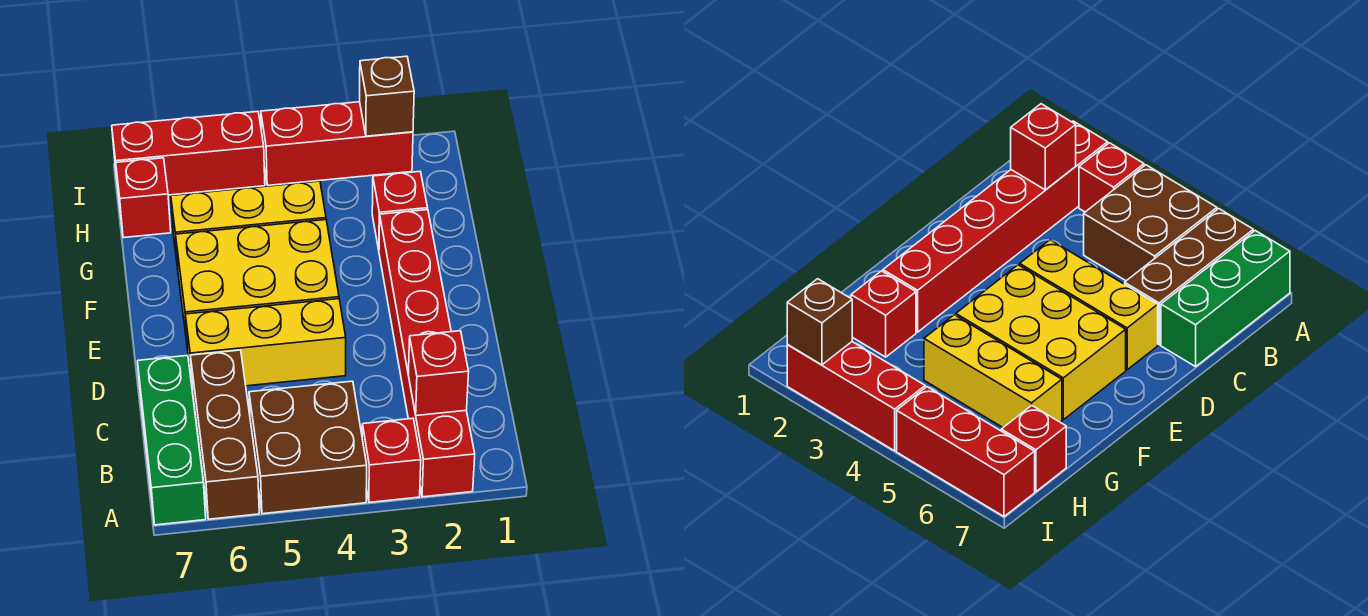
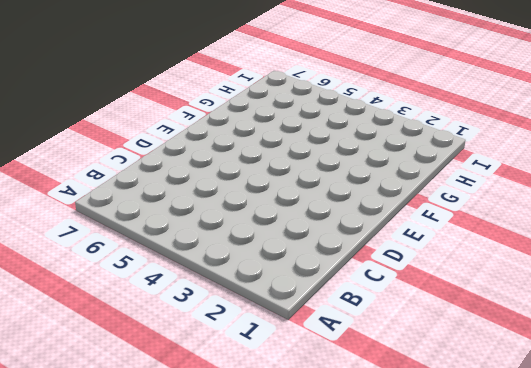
none -> red brick A2:F2 level 1
none -> red brick A3 level 1
none -> brown brick A4:B5 level 1

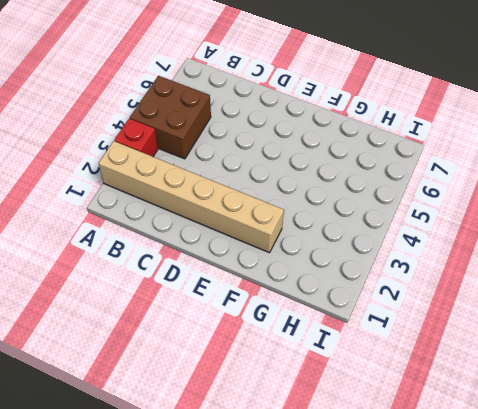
tan brick A2:F2 level 1 -> red brick A2:F2 level 1
none -> brown brick A6:C6 level 1
none -> green brick A7:C7 level 1
none -> yellow brick D4:D6 level 1

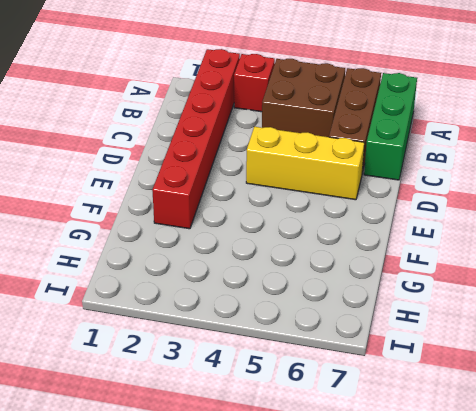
none -> yellow brick E4:F6 level 1
none -> red brick G2 level 1
none -> yellow brick G4:G6 level 1

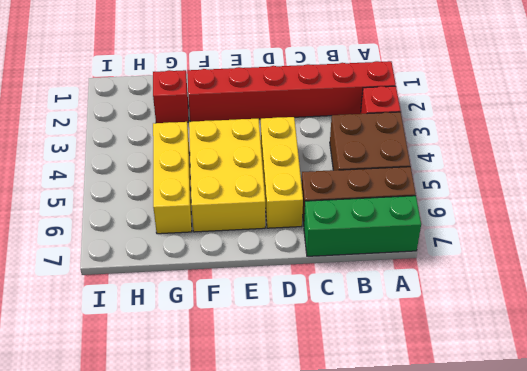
none -> red brick H7 level 1
none -> red brick I2:I4 level 1
none -> red brick I5:I7 level 1

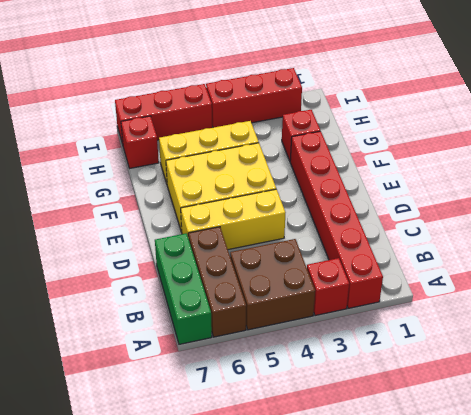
none -> red brick B2 level 2
none -> brown brick I2 level 2

